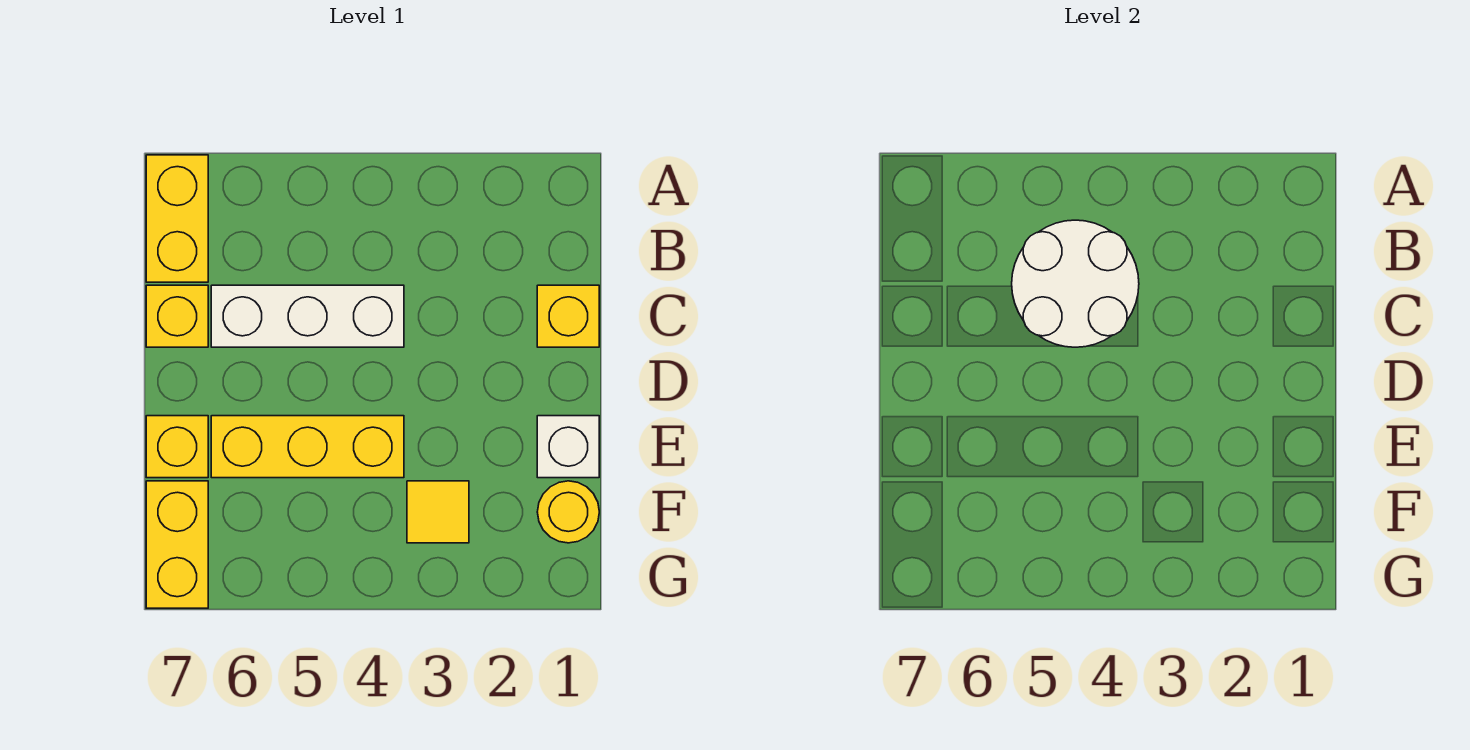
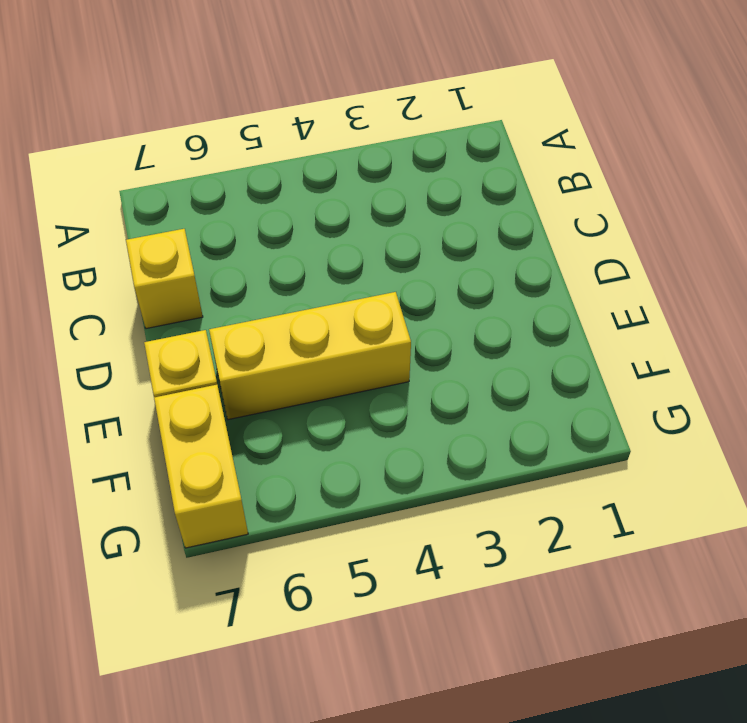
none -> yellow brick A7:B7 level 1
none -> yellow brick C1 level 1

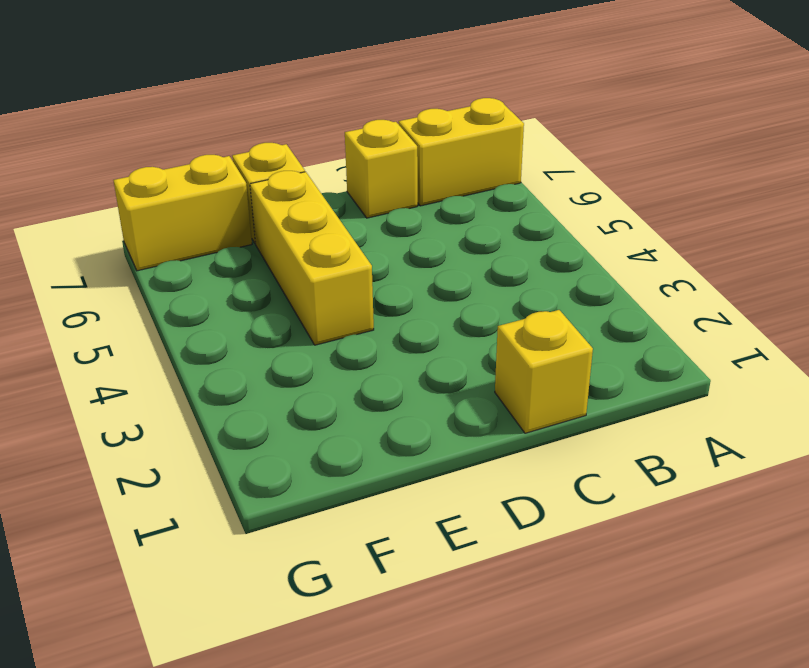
none -> white brick C4:C6 level 1
none -> white brick E1 level 1

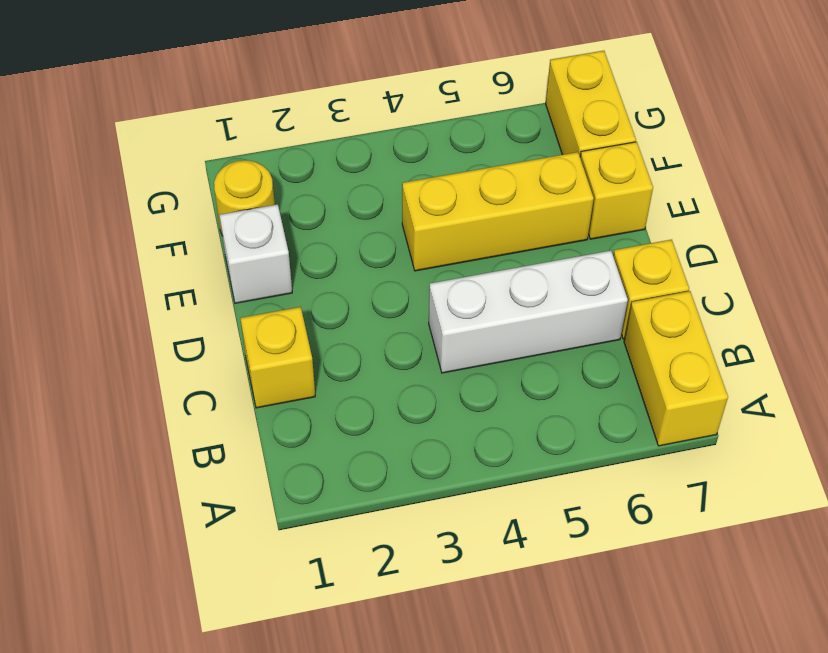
none -> yellow tile F3 level 1
none -> white round brick B4:C5 level 2

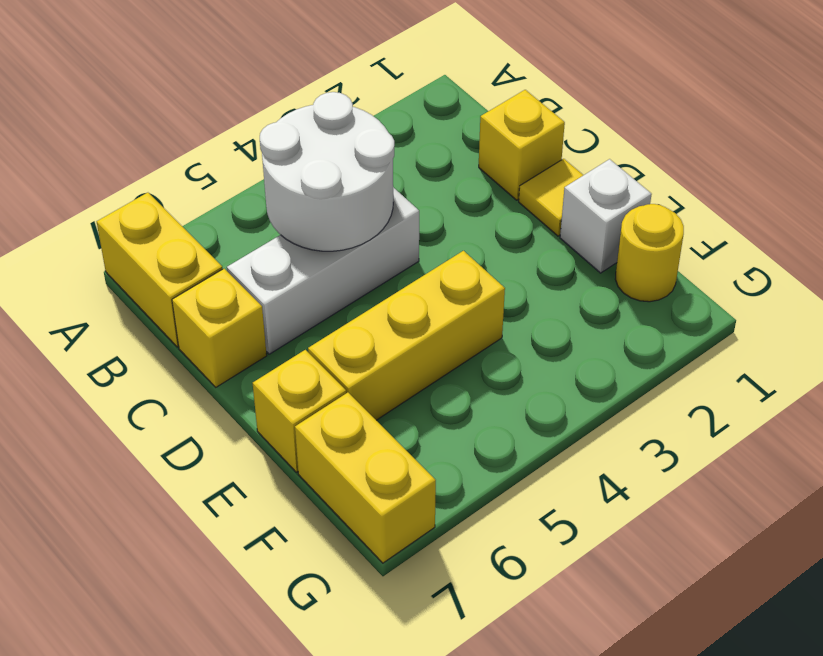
yellow tile D1 level 1 -> yellow tile F3 level 1

